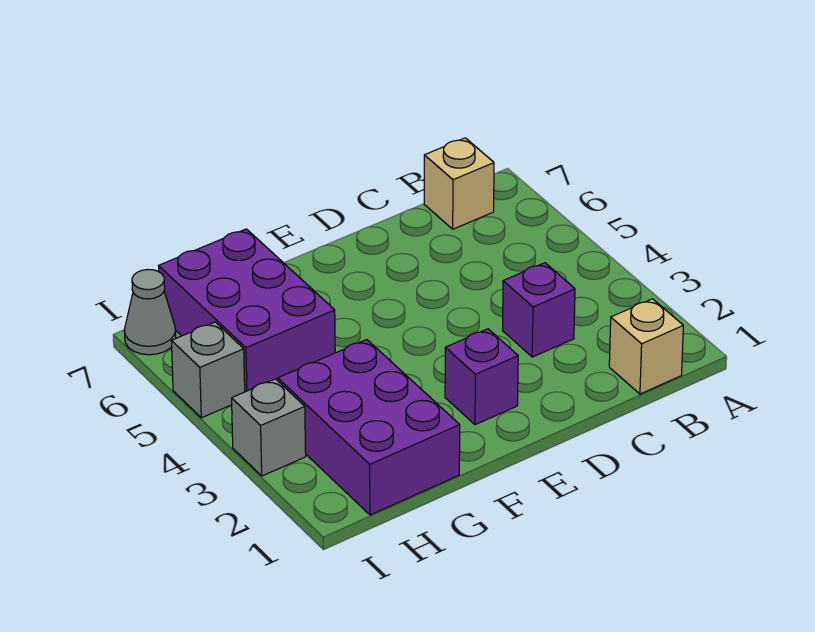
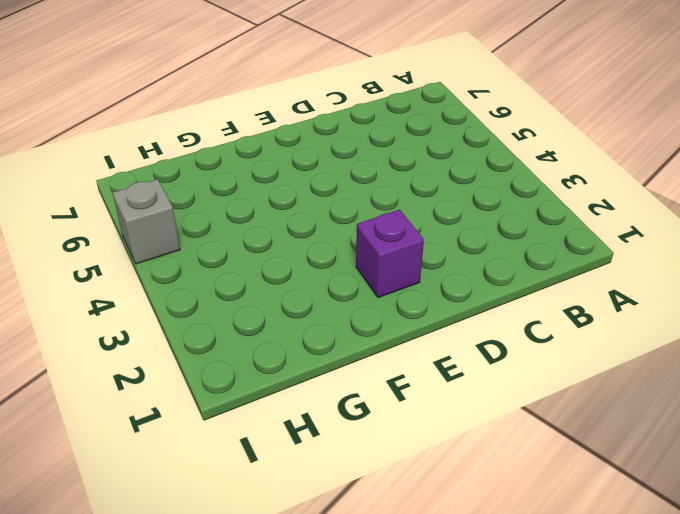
none -> tan brick B1 level 1
none -> tan brick B7 level 1

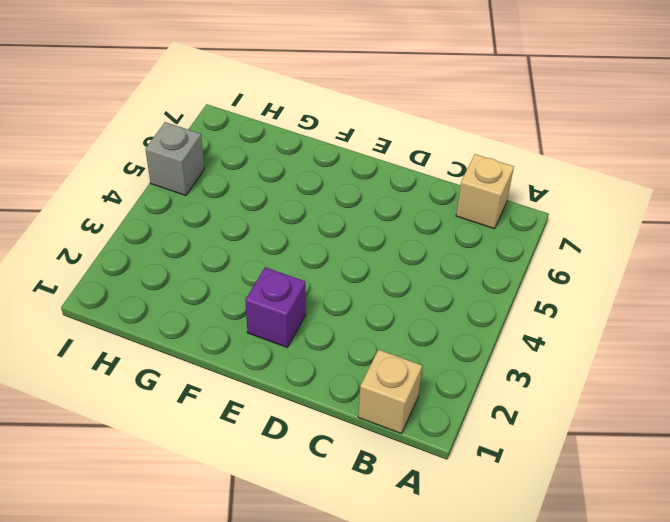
none -> purple brick C3 level 1
none -> purple brick G1:H3 level 1

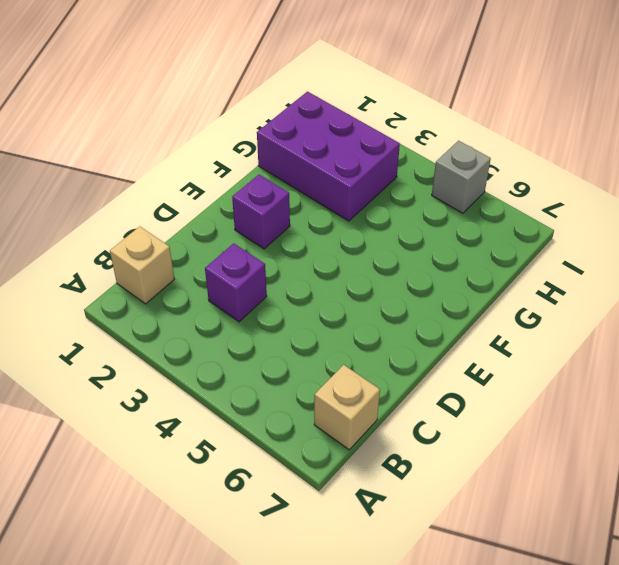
none -> purple brick G5:H7 level 1
none -> grey brick I3 level 1

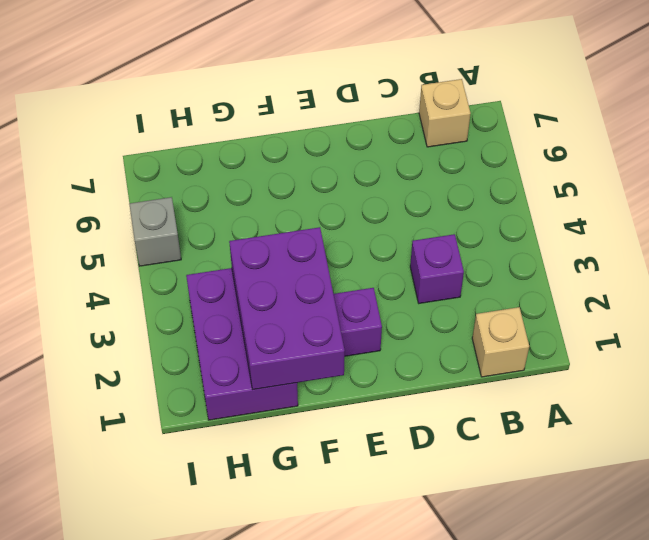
purple brick F1:G3 level 2 -> purple brick G5:H7 level 1
none -> grey brick I3 level 1
none -> grey cone I7 level 1

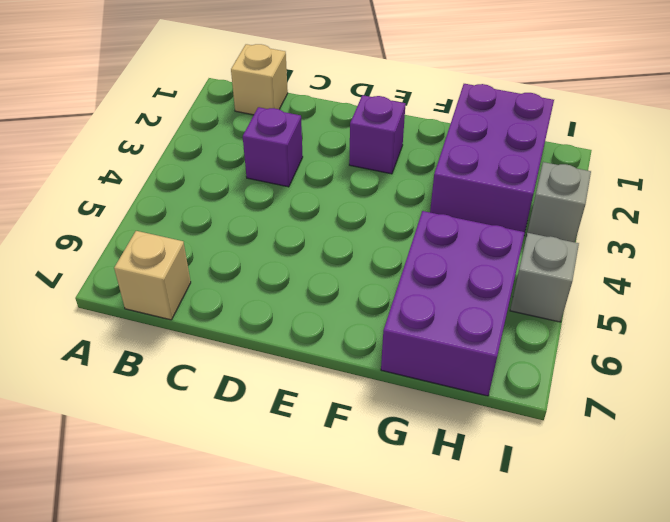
none -> grey cone I7 level 1

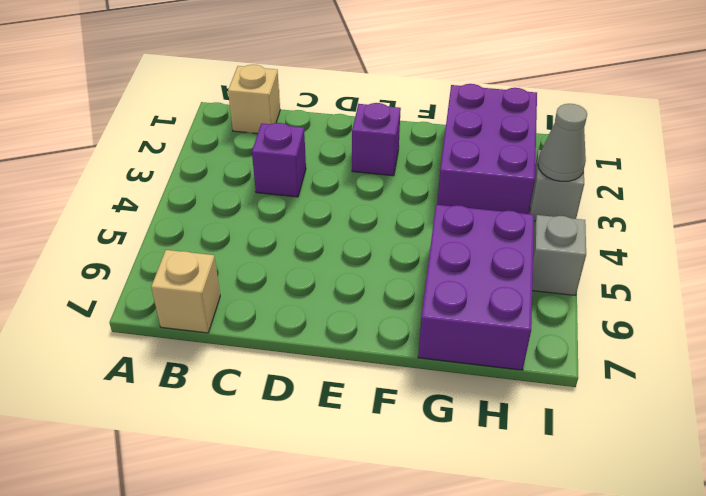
grey cone I3 level 2 -> grey cone I7 level 1

